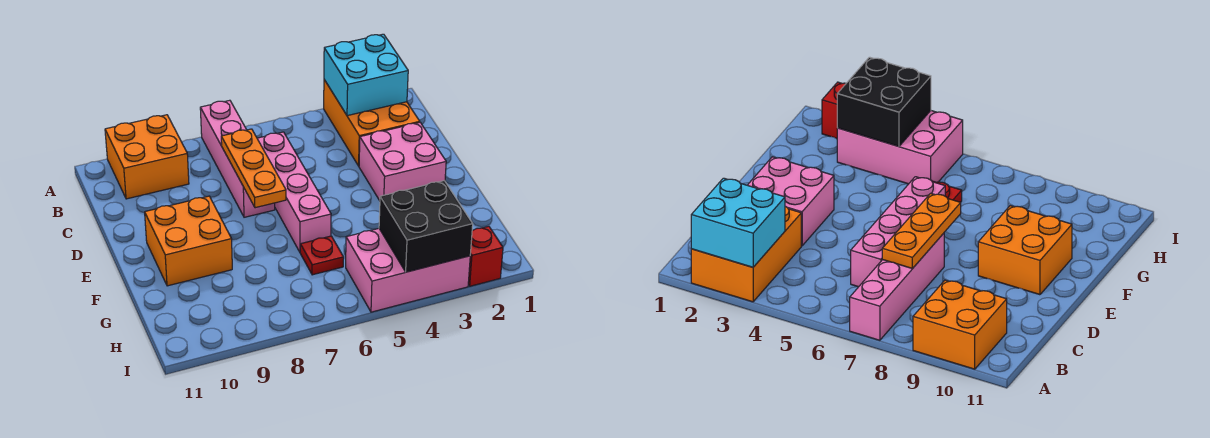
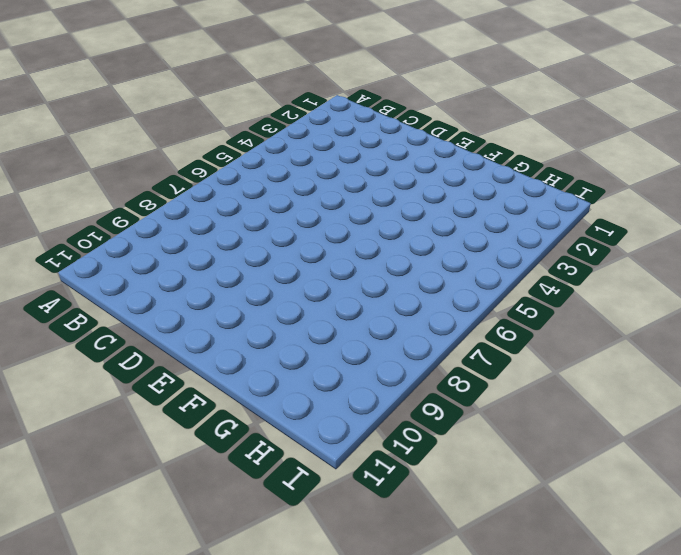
none -> orange brick A2:C3 level 1
none -> pink brick A7:D7 level 1
none -> orange brick A9:B10 level 1

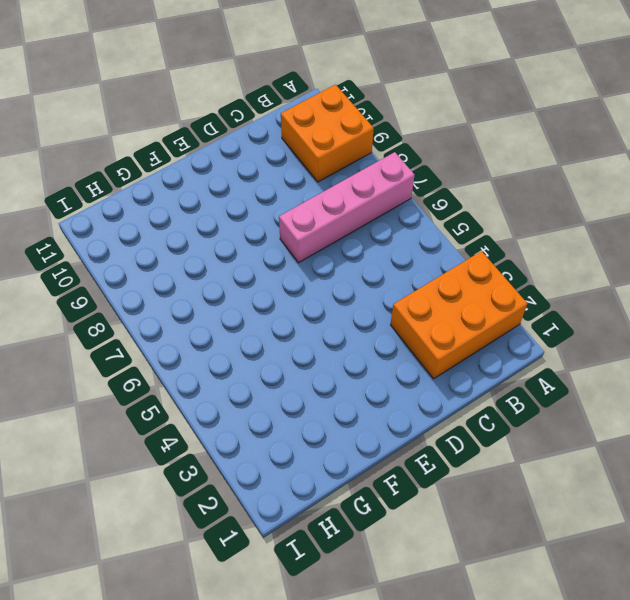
none -> pink brick C6:F6 level 1
none -> pink brick D2:E3 level 1
none -> orange brick E9:F10 level 1

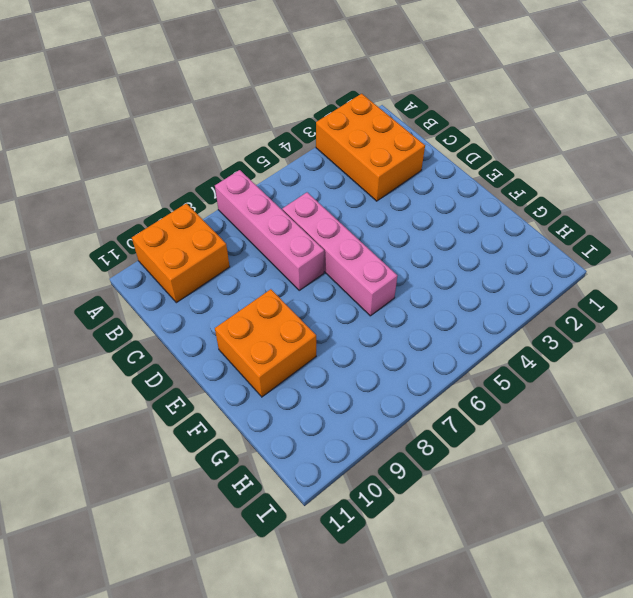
none -> pink brick D2:E3 level 1
none -> red plate G6 level 1
none -> pink brick H3:I5 level 1

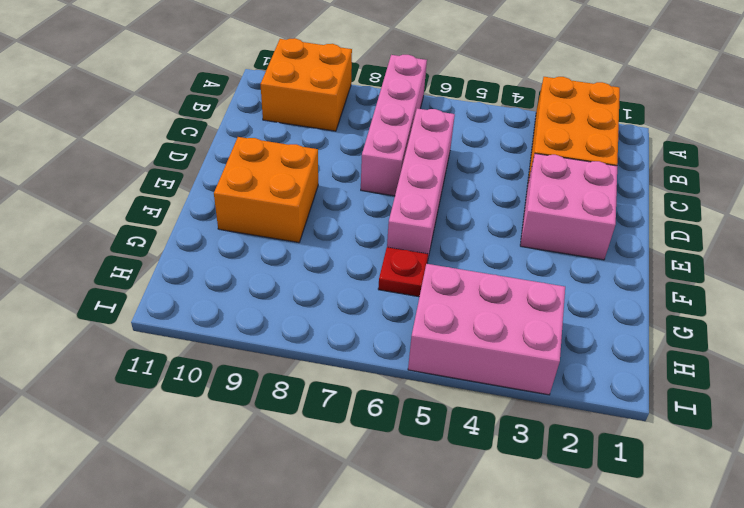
none -> red brick I2 level 1
none -> cyan brick A2:B3 level 2
none -> orange plate C7:E7 level 2

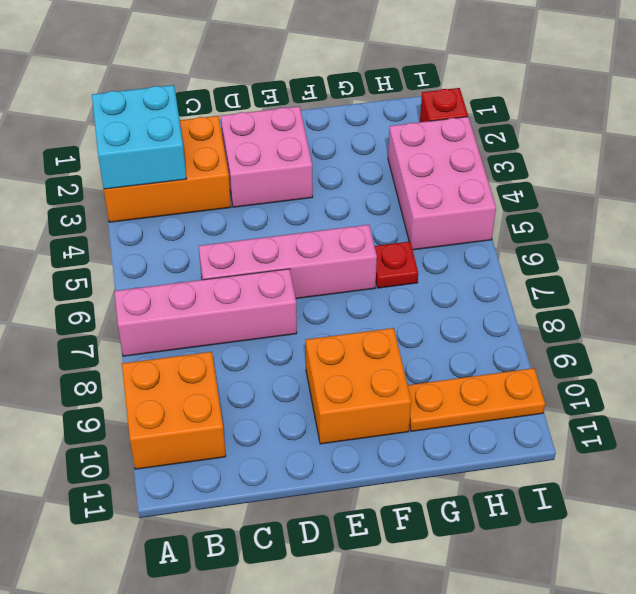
orange plate G10:I10 level 1 -> orange plate C7:E7 level 2
none -> black brick H3:I4 level 2

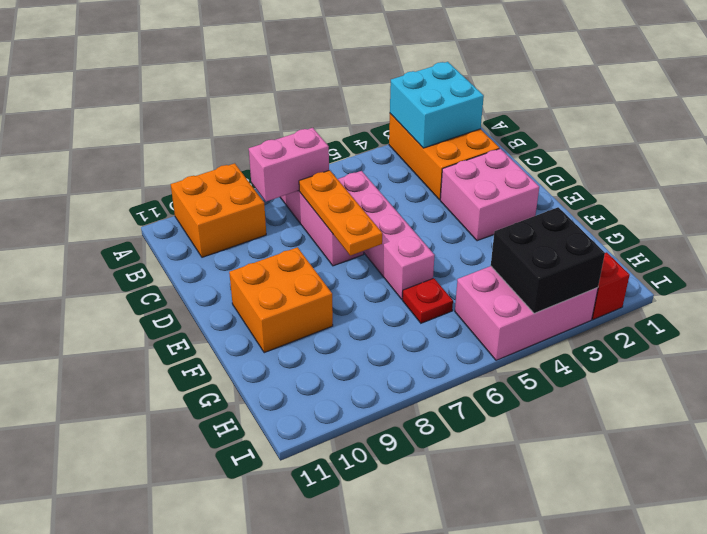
pink brick B7:B8 level 2 -> none

